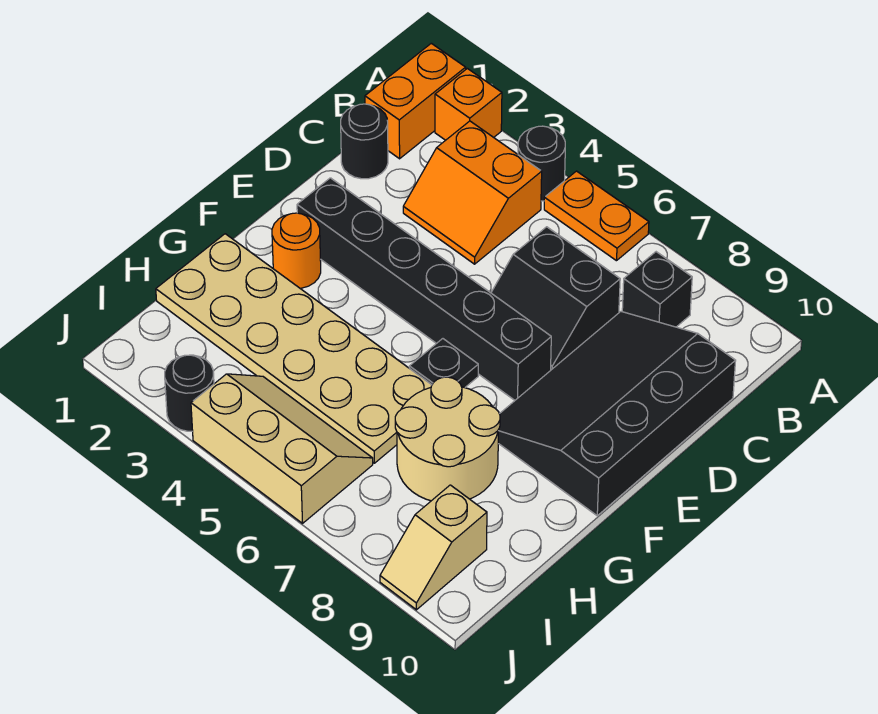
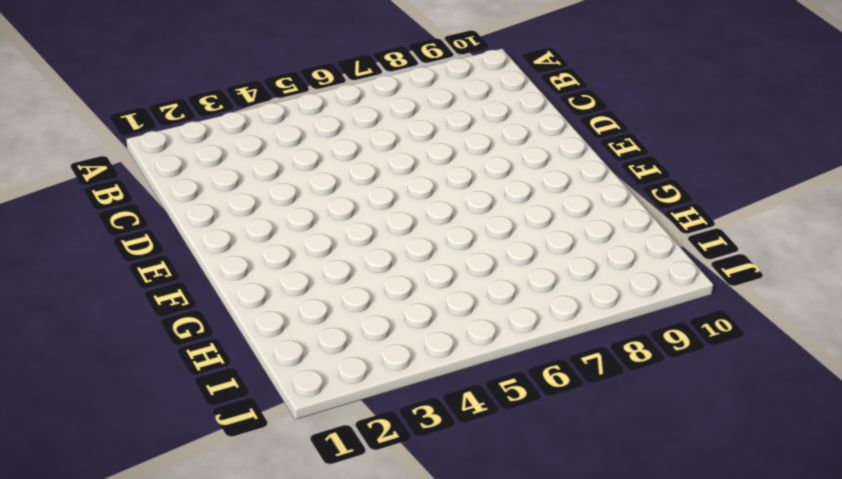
none -> orange brick A1:B1 level 1
none -> orange brick A2 level 1
none -> black round brick A4 level 1

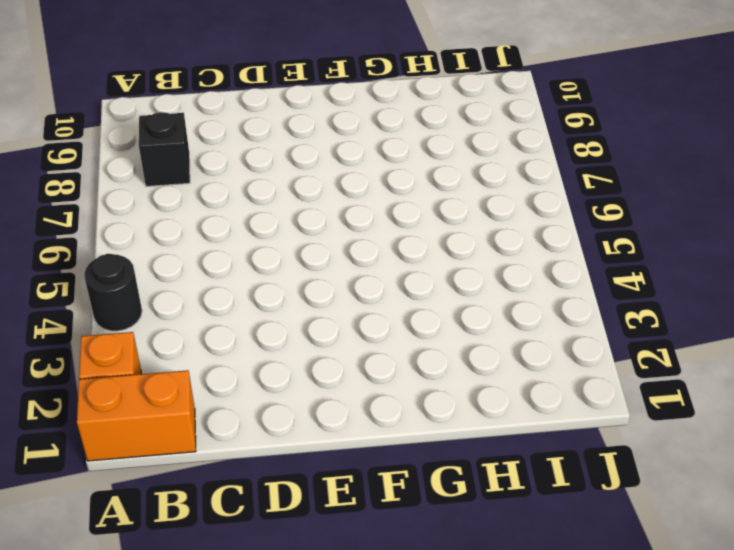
none -> orange plate A5:A6 level 1
none -> orange slope B3:C4 level 1 top B
none -> black round brick C1 level 1

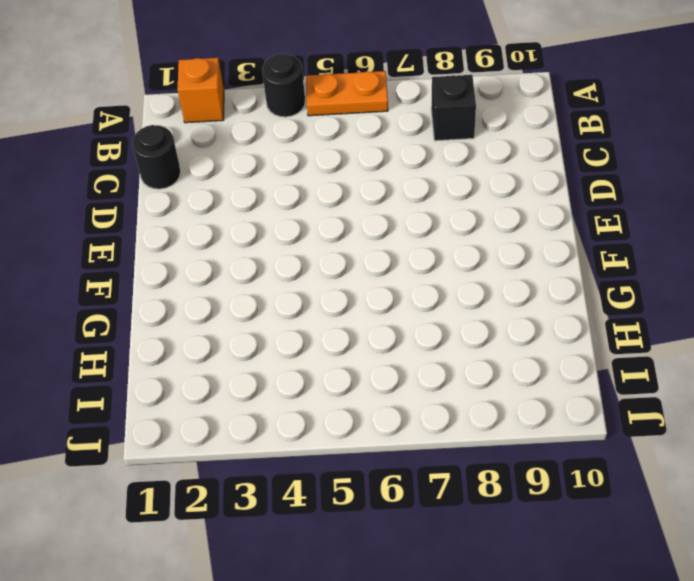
none -> orange brick A1:B1 level 1
none -> orange slope B3:C4 level 1 top B
none -> black slope C6:D7 level 1 top C

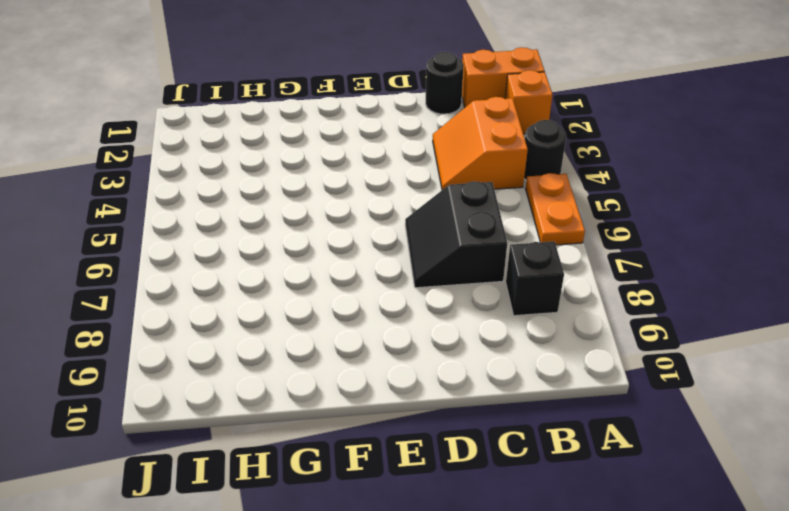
none -> black slope C8:F10 level 1 top 10
none -> black brick E2:E7 level 1
none -> orange round brick F2 level 1

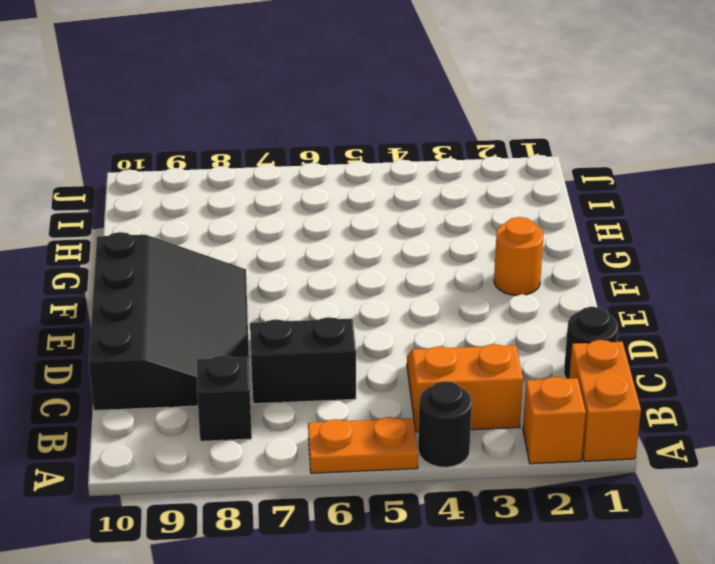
none -> black brick E2:E7 level 1
none -> black plate F6 level 1
none -> tan plate G1:H6 level 1

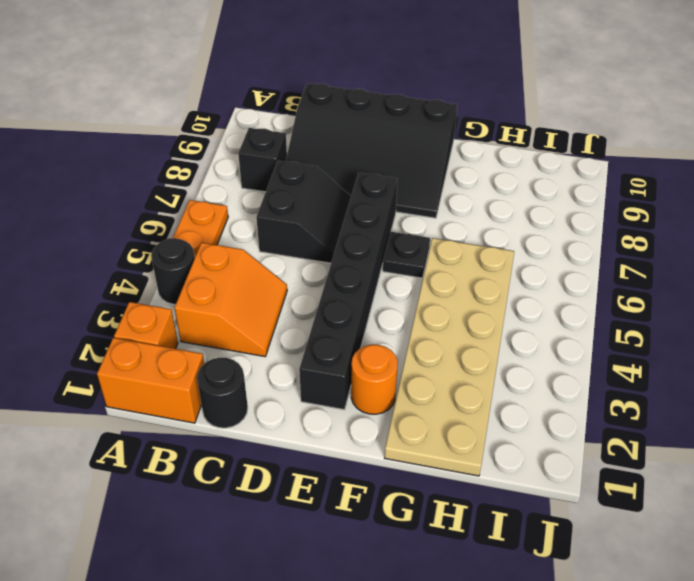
none -> tan round brick G7:H8 level 1
none -> tan slope I4:J6 level 1 top J
none -> tan slope I9:J9 level 1 top I

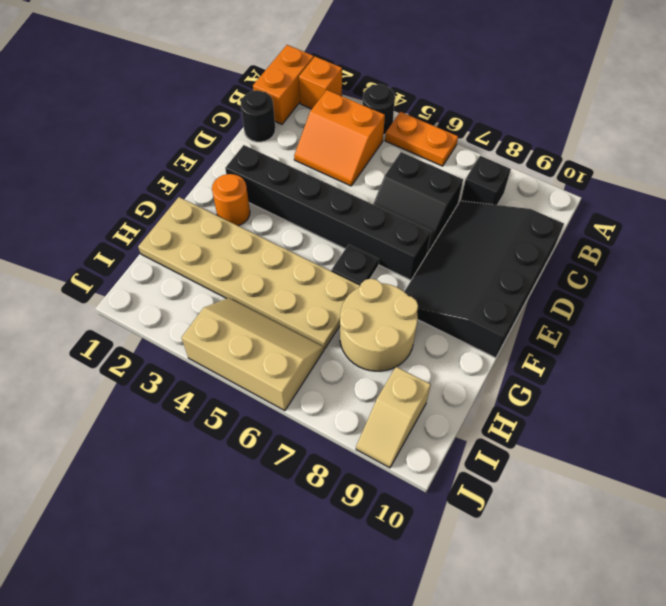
none -> black round brick J3 level 1

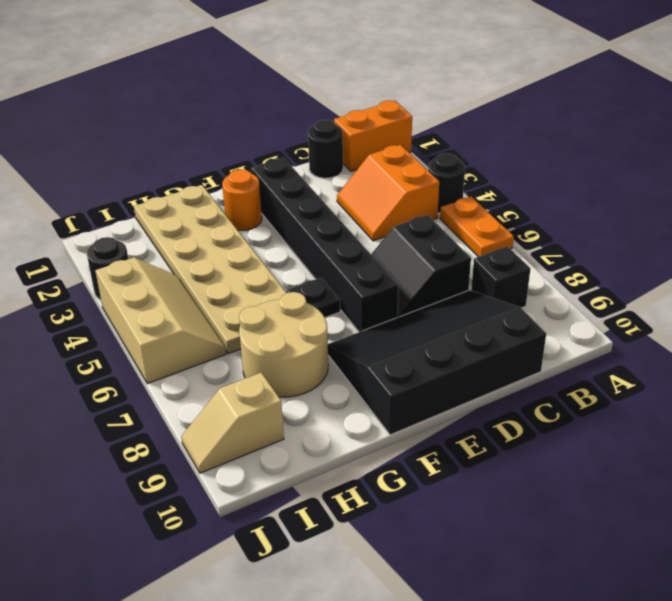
none -> orange brick A2 level 1

